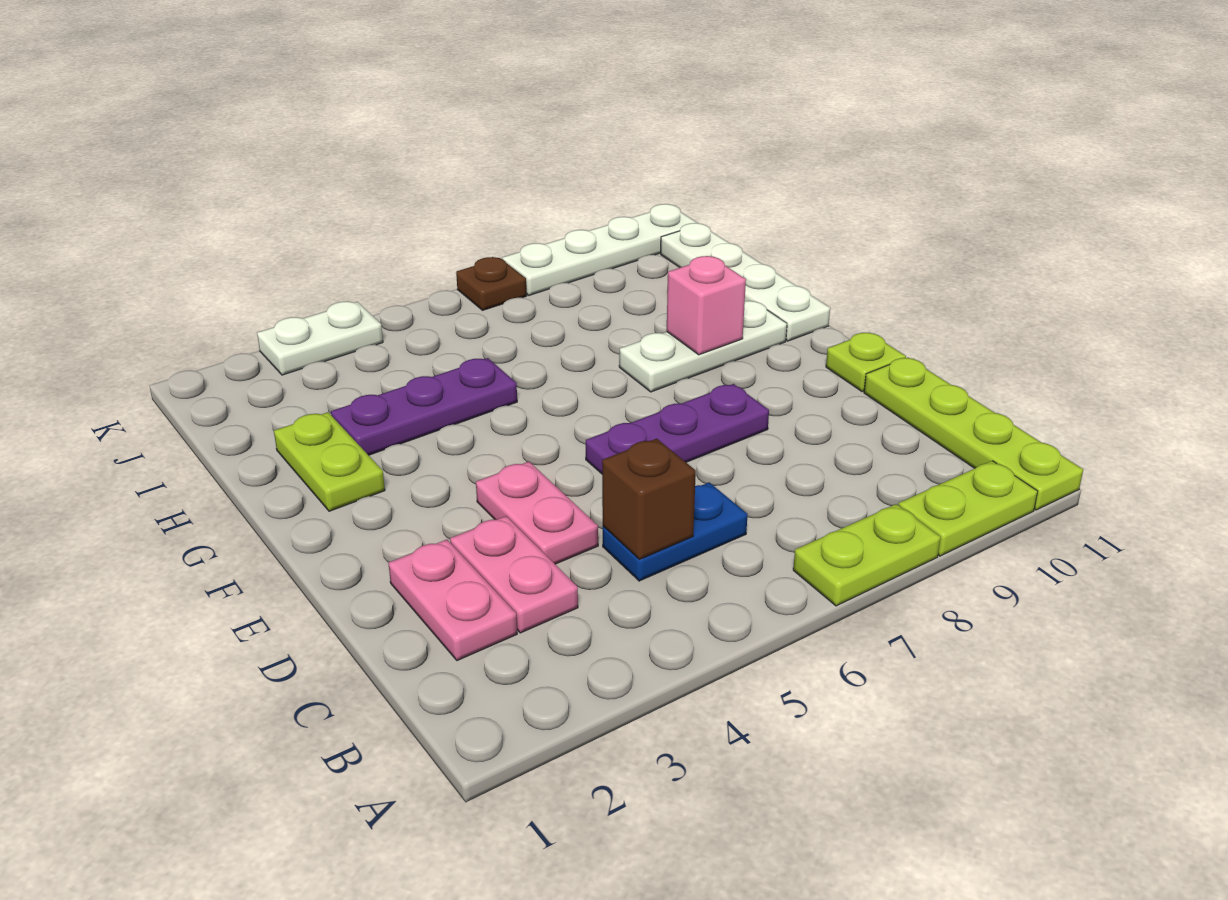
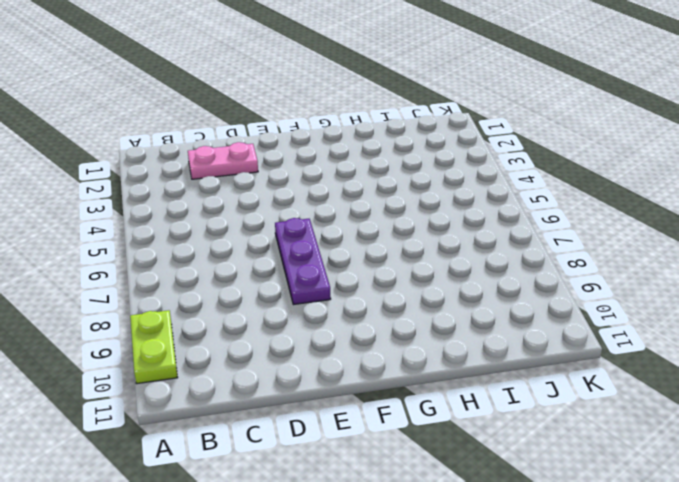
none -> lime plate A7:A8 level 1
none -> lime plate A11:D11 level 1
none -> pink plate C3:D3 level 1

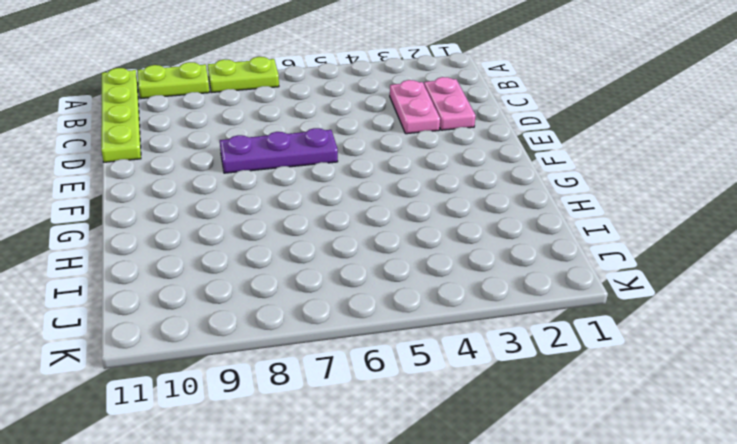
none -> blue plate C5:C6 level 1
none -> pink plate D4:E4 level 1
none -> lime plate E11 level 1

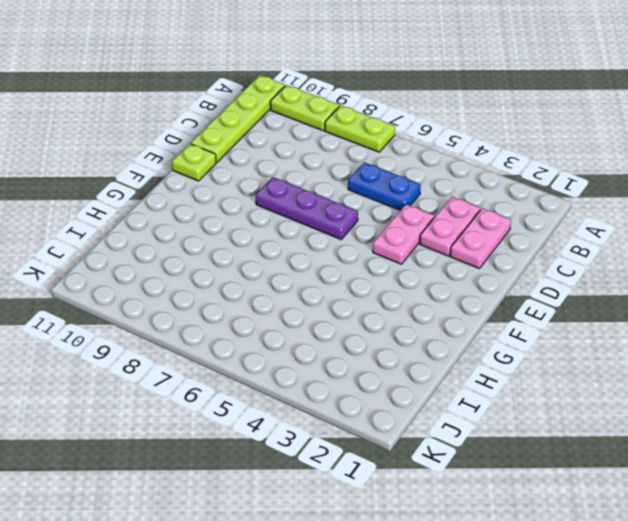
none -> lime plate G2:H2 level 1
none -> white plate G8:G10 level 1
none -> white plate G11:J11 level 1

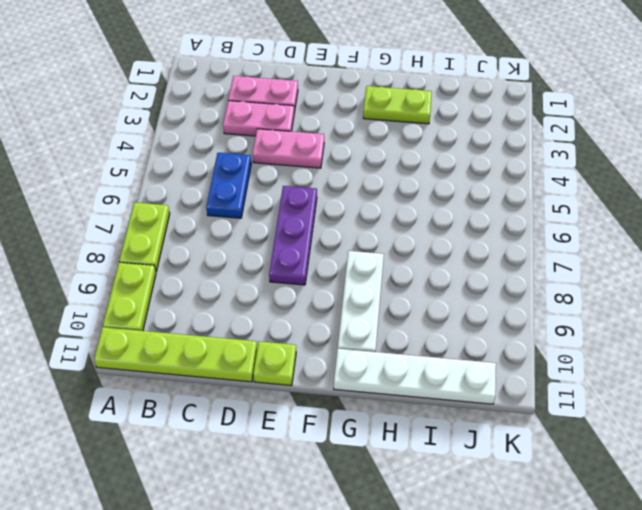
none -> purple plate H3:H5 level 1
none -> white plate K3:K4 level 1
none -> brown plate K7 level 1

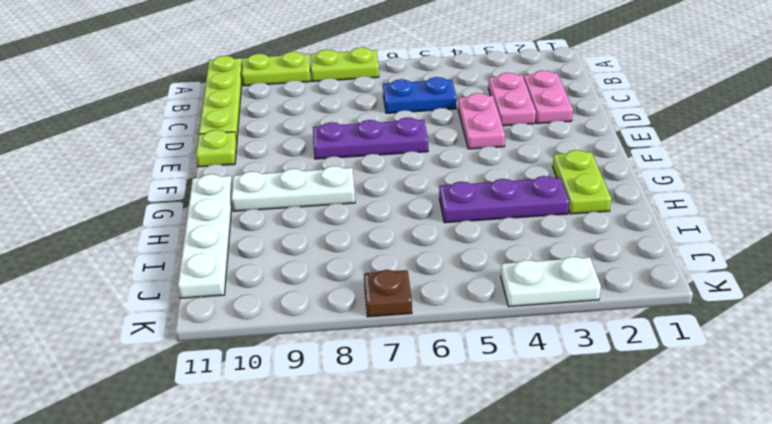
none -> white plate K8:K11 level 1
none -> brown brick C5 level 2
none -> pink brick G9 level 2

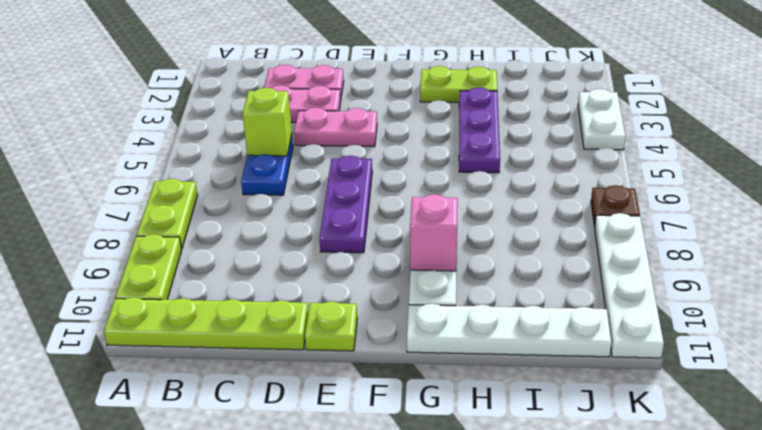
lime brick C5 level 2 -> brown brick C5 level 2

